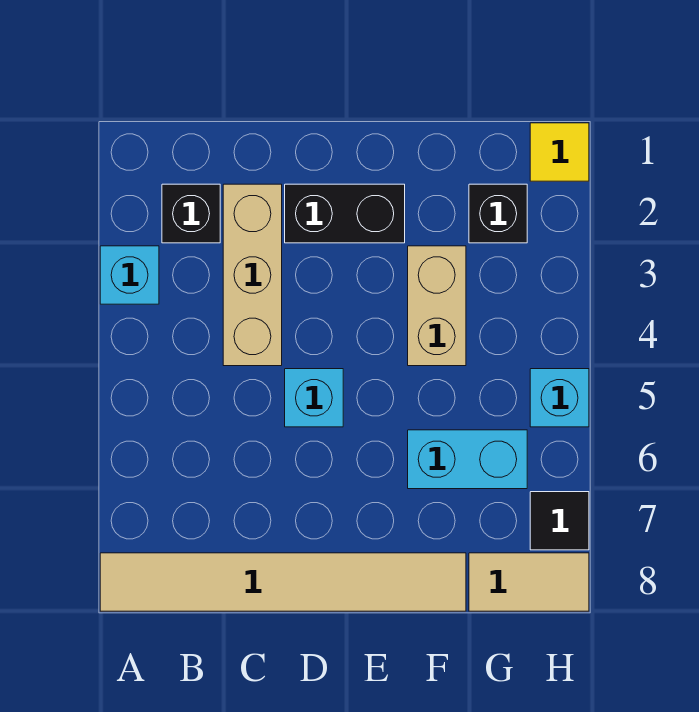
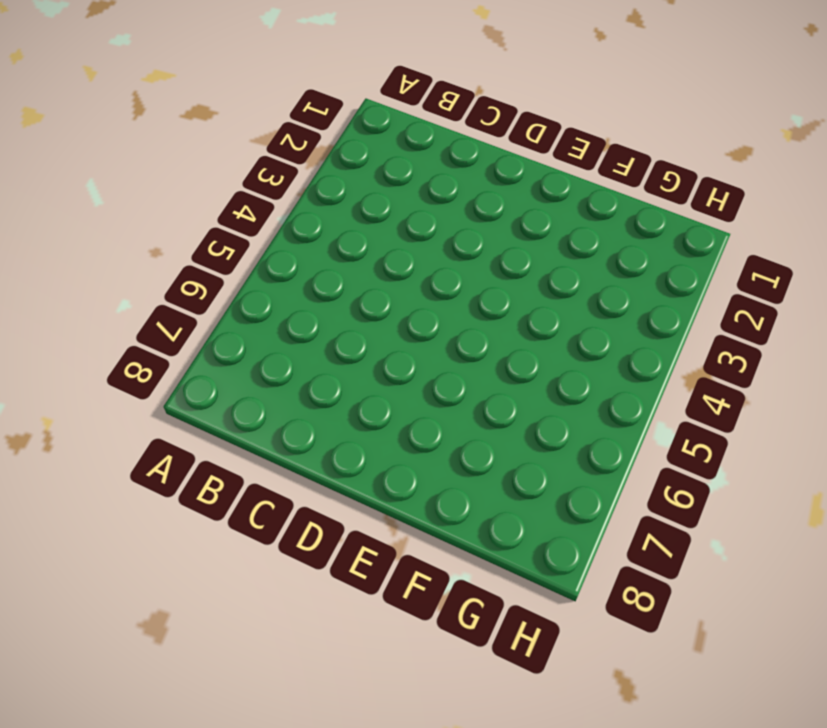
none -> cyan brick A3 level 1
none -> tan tile A8:F8 level 1
none -> black brick B2 level 1

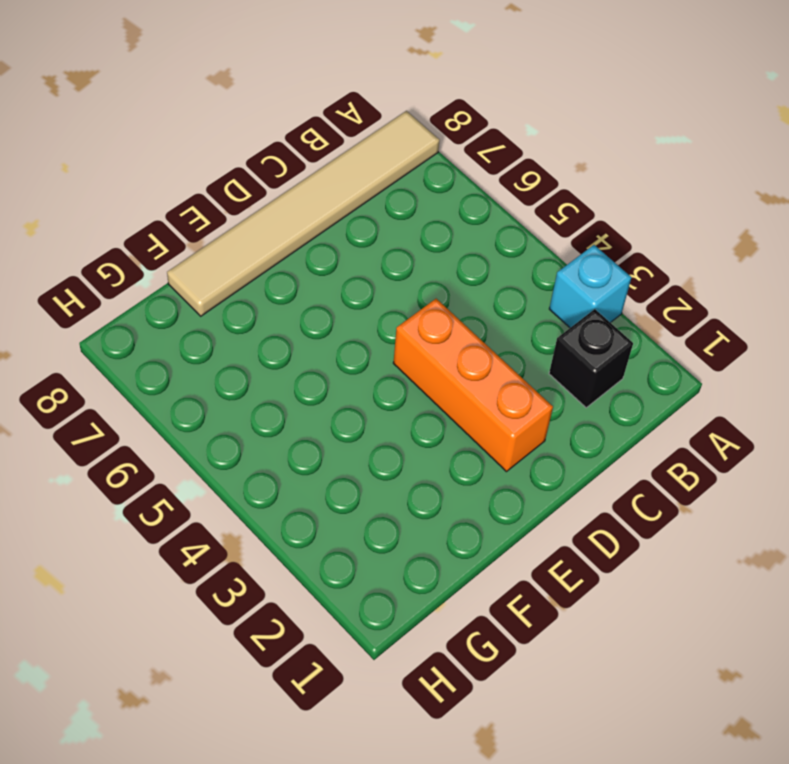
orange brick D2:D4 level 1 -> black brick D2:E2 level 1
none -> tan brick C2:C4 level 1
none -> cyan brick D5 level 1
none -> tan brick F3:F4 level 1

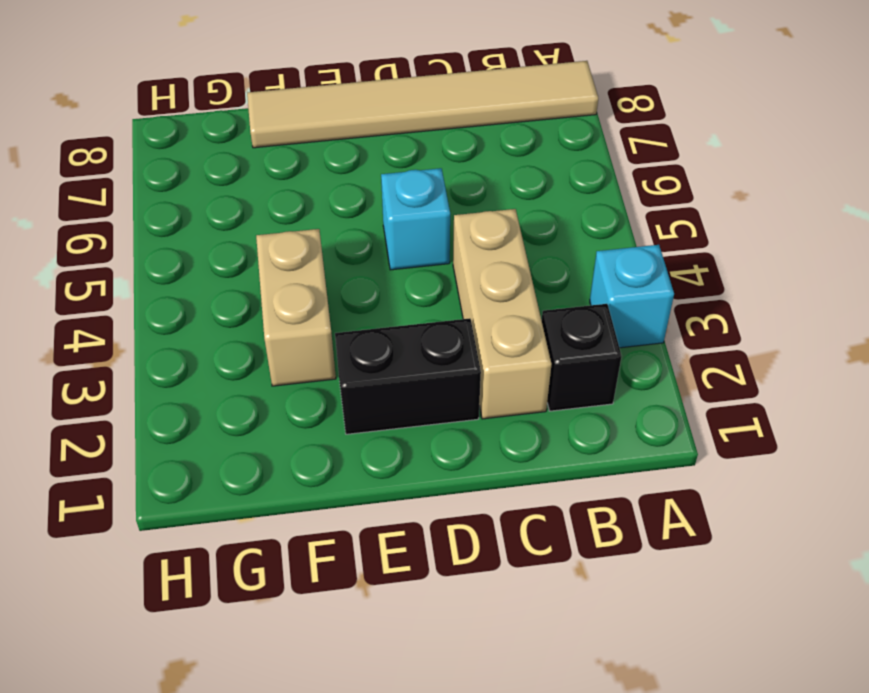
none -> cyan brick F6:G6 level 1
none -> black brick G2 level 1
none -> tan tile G8:H8 level 1

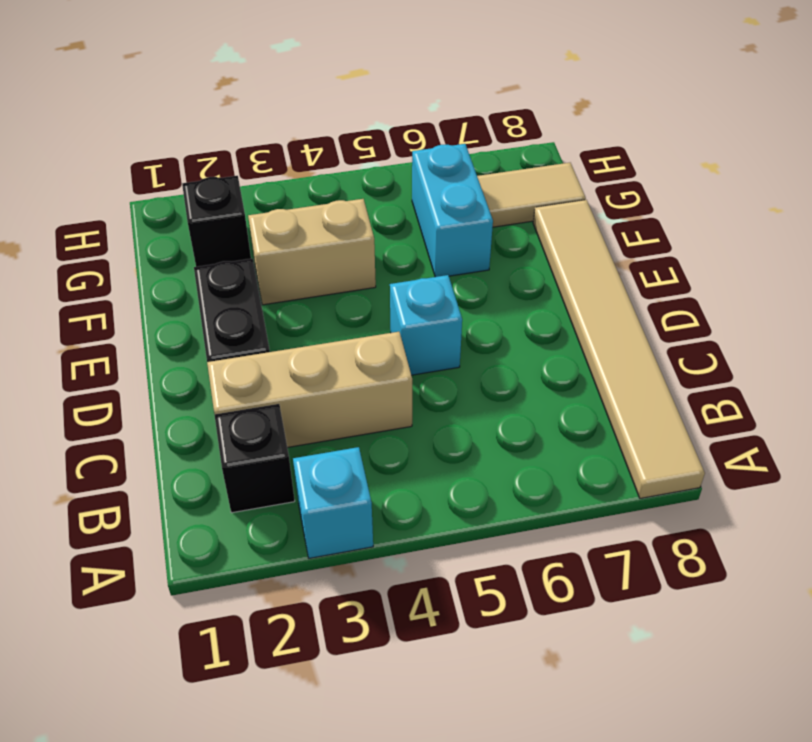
tan tile G7:G8 level 1 -> tan tile G8:H8 level 1
none -> yellow tile H1 level 1
none -> cyan brick H5 level 1
none -> black tile H7 level 1

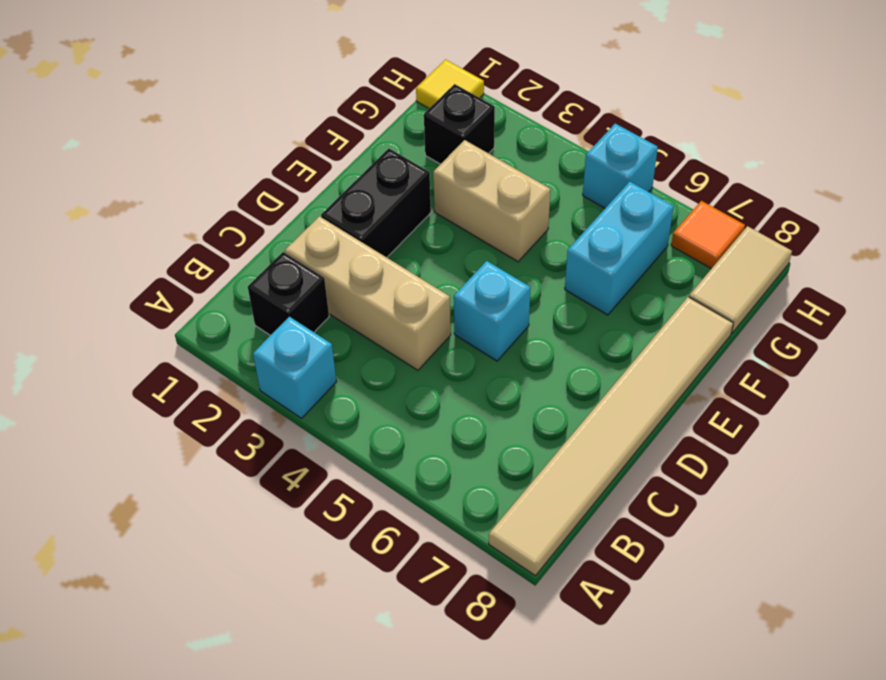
orange tile H7 level 1 -> black tile H7 level 1

